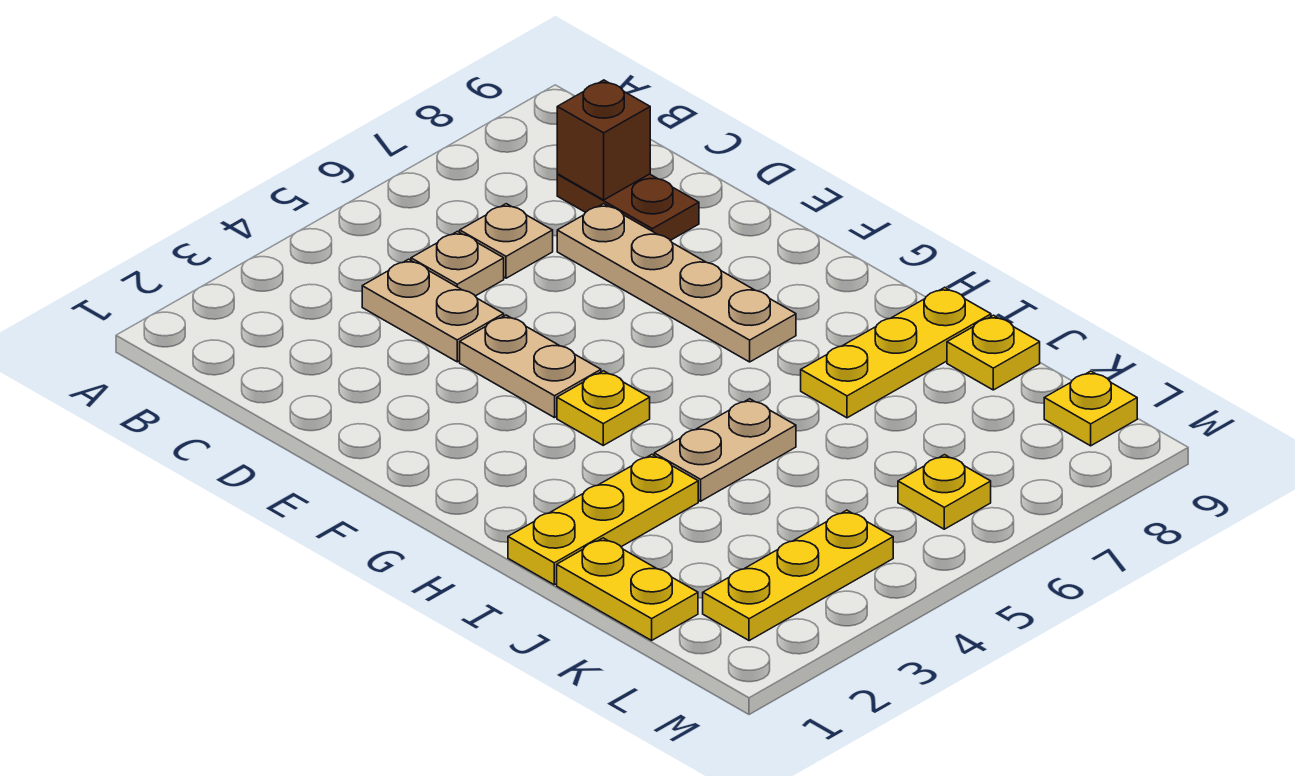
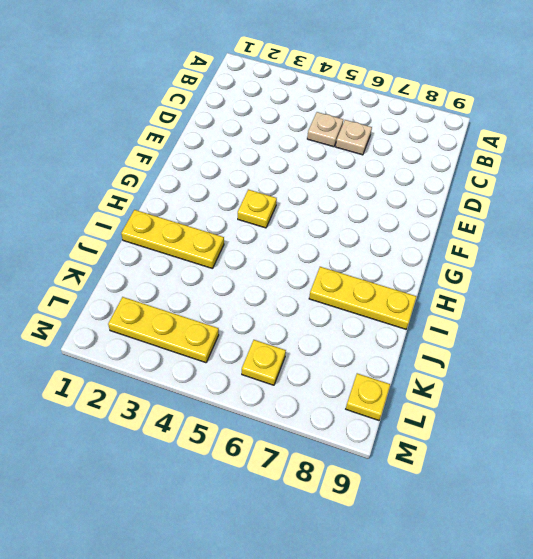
none -> tan plate C4:D4 level 1
none -> brown plate C8:D8 level 1
none -> tan plate D7:G7 level 1

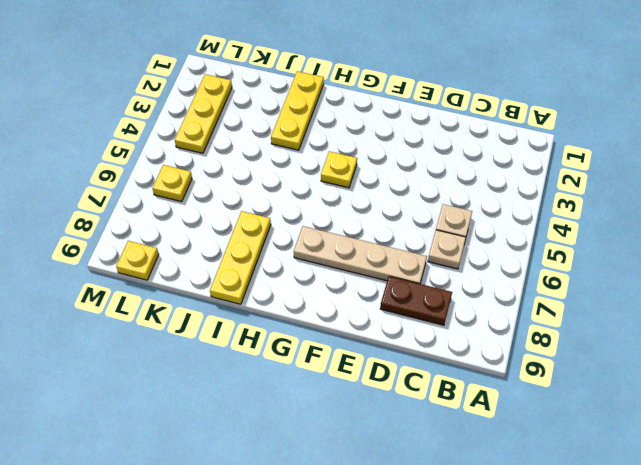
none -> tan plate C4:D4 level 1
none -> tan plate E4:F4 level 1
none -> tan plate I4:I5 level 1

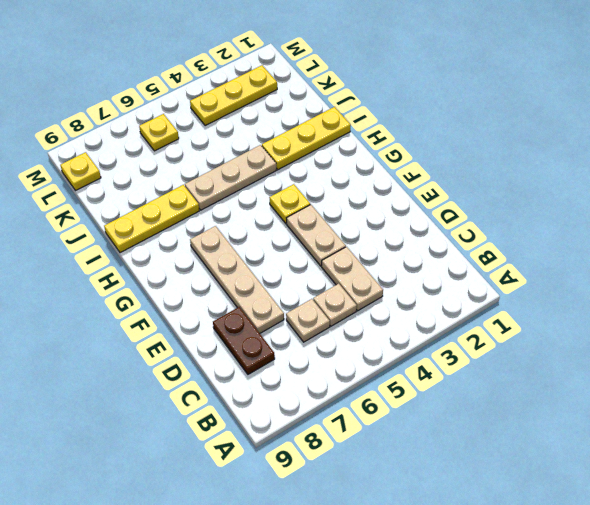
tan plate I4:I6 level 1 -> tan plate I4:I5 level 1
none -> yellow plate J1:K1 level 1
none -> yellow plate J9 level 1
none -> brown brick C8 level 2

